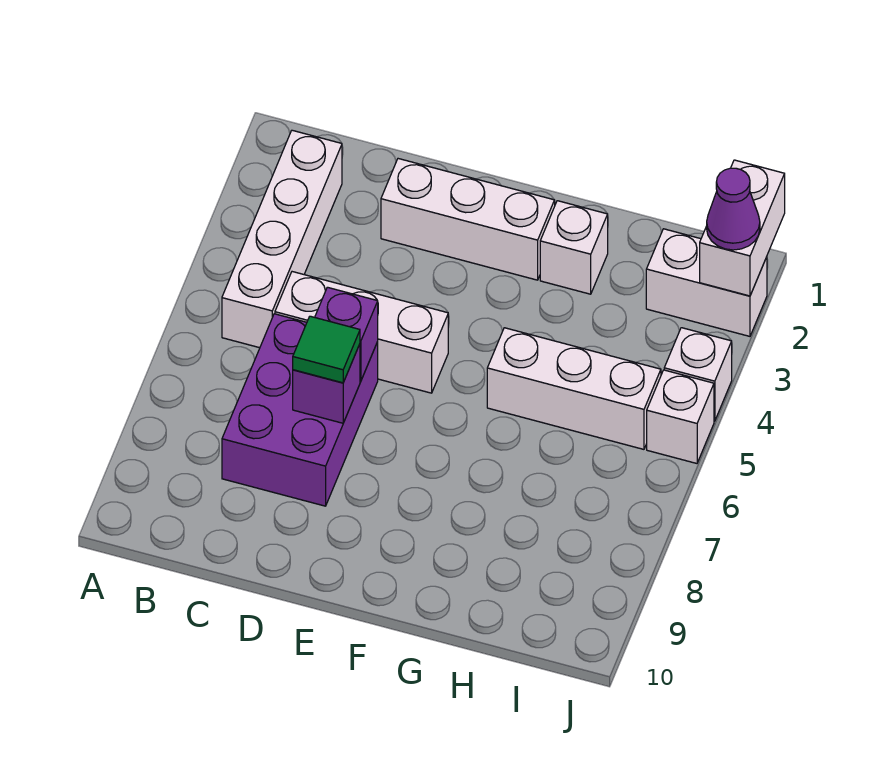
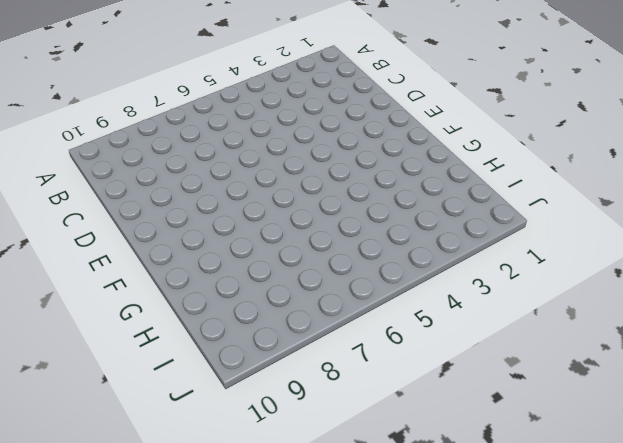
none -> white brick B2:B5 level 1
none -> white brick C5:E5 level 1
none -> purple brick C6:D8 level 1

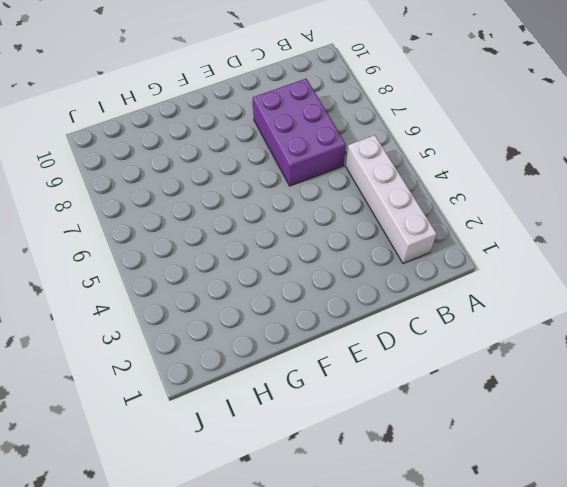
none -> white brick C5:E5 level 1
none -> white brick D2:F2 level 1
none -> white brick G2 level 1

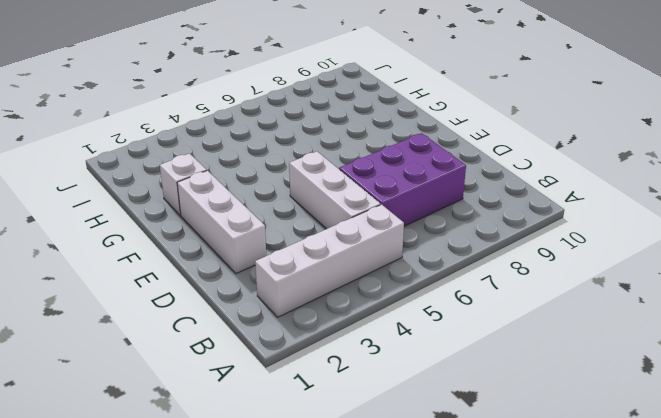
none -> white brick G5:I5 level 1
none -> white brick I2:J2 level 1
none -> white brick J4 level 1

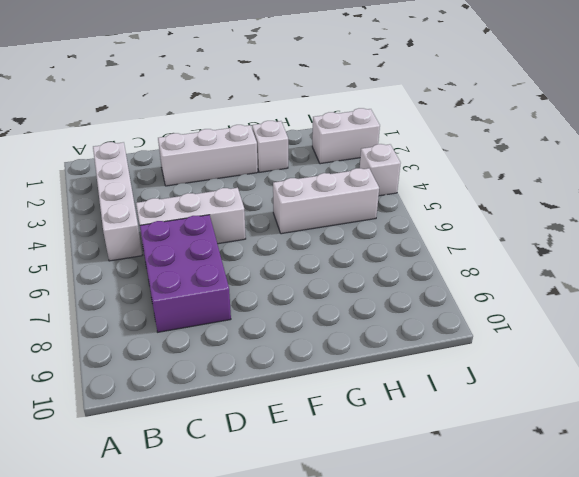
none -> white brick J5 level 1
none -> purple brick D6 level 2
none -> purple brick D7 level 2

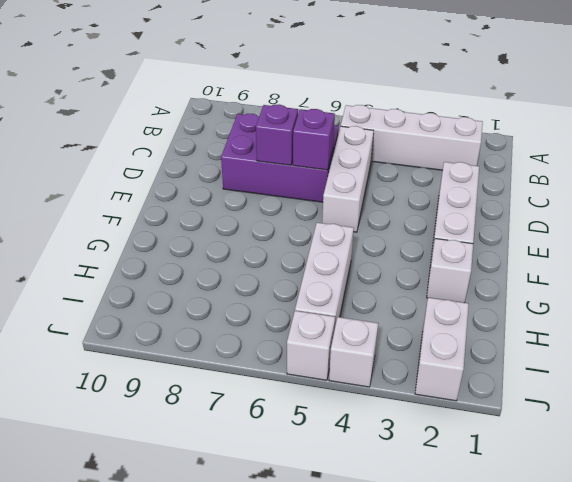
none -> white brick J1:J2 level 2
none -> green tile D7 level 3
none -> purple cone J2 level 3

